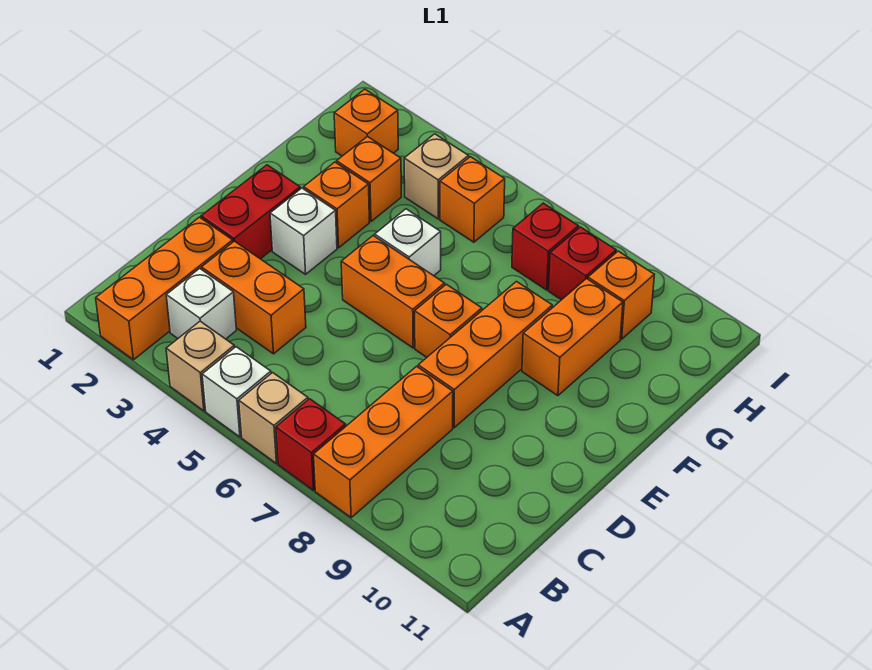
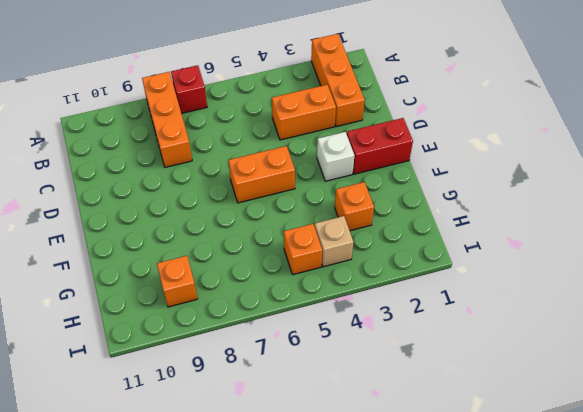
red brick E1:E2 level 1 -> red brick D2:E2 level 1
none -> tan brick A4 level 1
none -> white brick A5 level 1
none -> tan brick A6 level 1

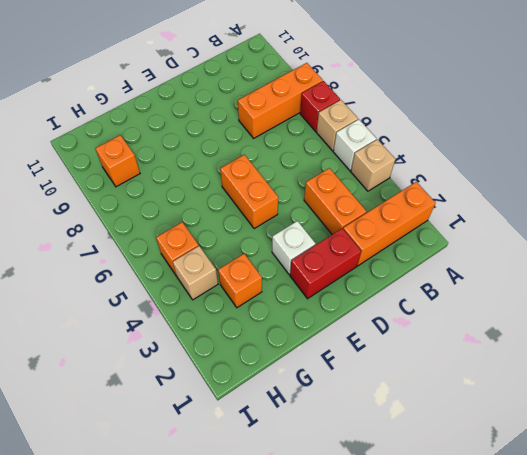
none -> white brick B3 level 1
none -> orange brick D8:F8 level 1
none -> orange brick E7 level 1

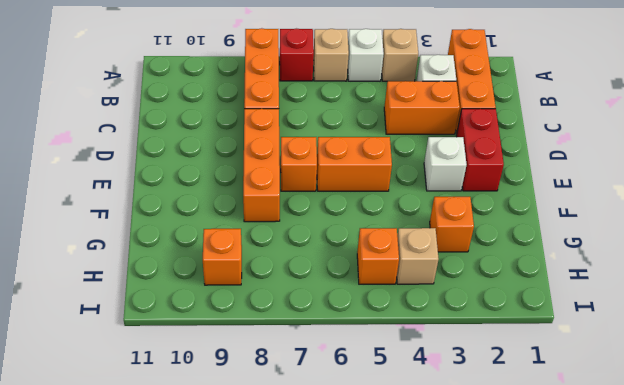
none -> orange brick F3 level 1
none -> white brick F5 level 1
none -> orange brick F9:G9 level 1

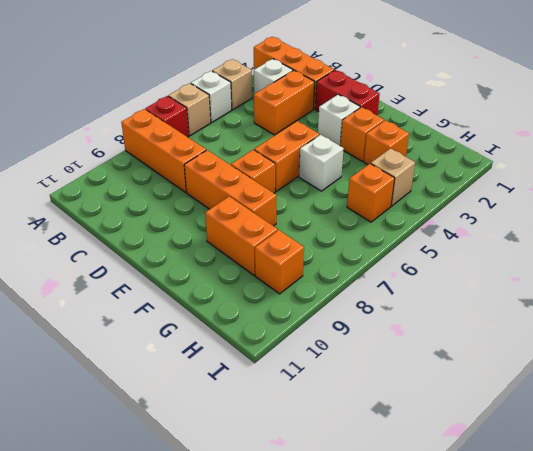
none -> orange brick H2 level 1
none -> red brick H7 level 1
none -> red brick H8 level 1

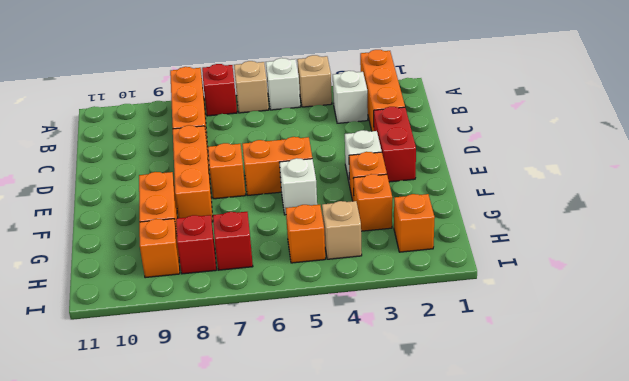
none -> orange brick C3:C4 level 1

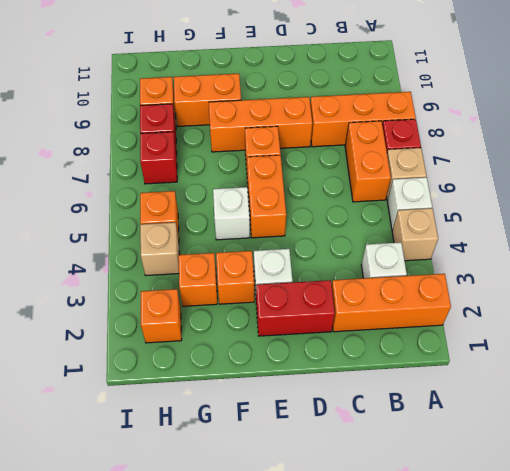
orange brick B6:B7 level 1 -> orange brick C3:C4 level 1

